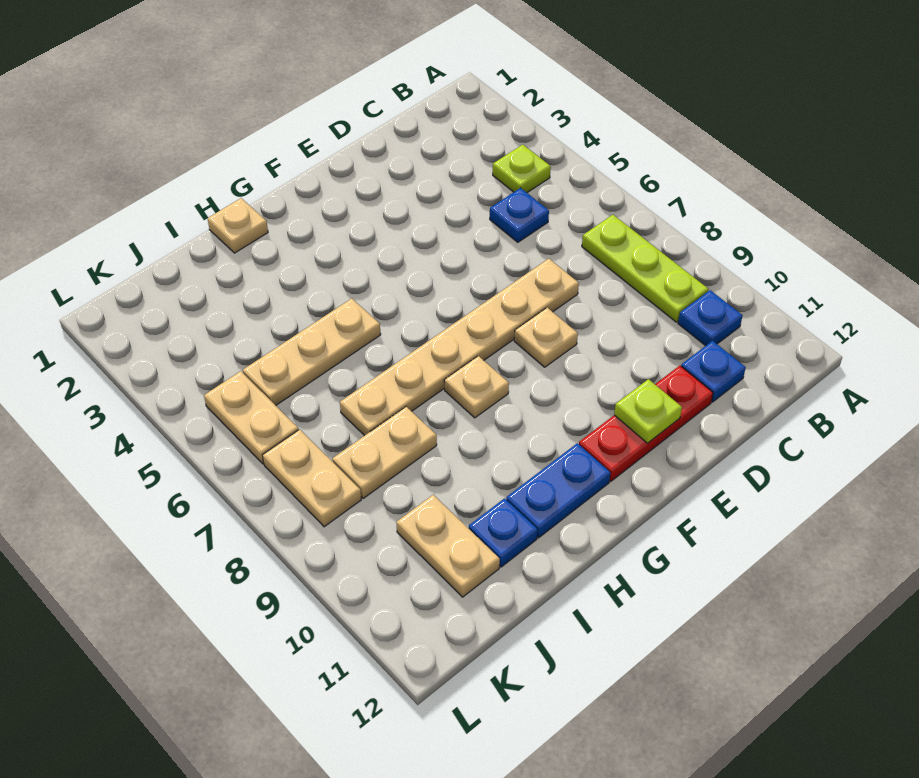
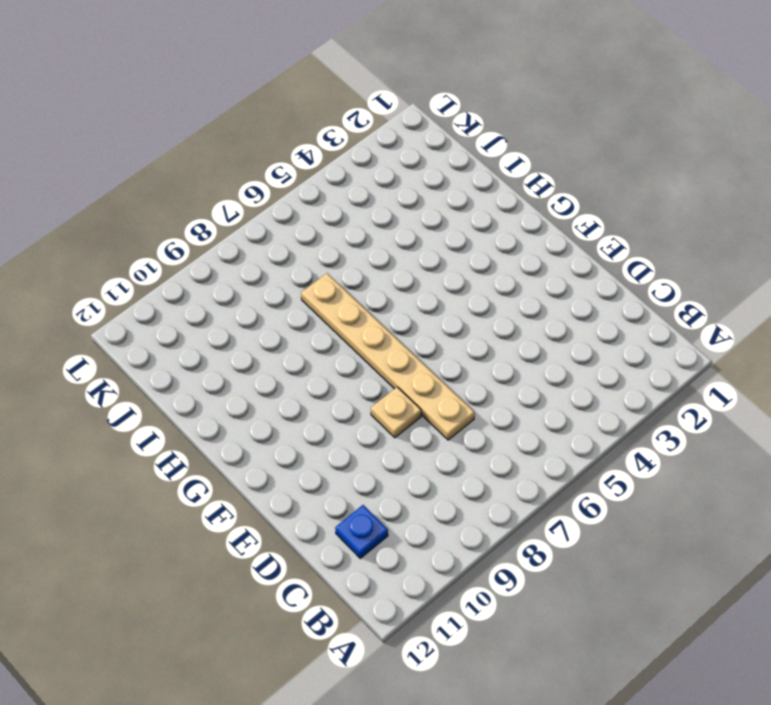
none -> lime plate B4 level 1
none -> lime plate B7:B9 level 1
none -> blue plate B10 level 1

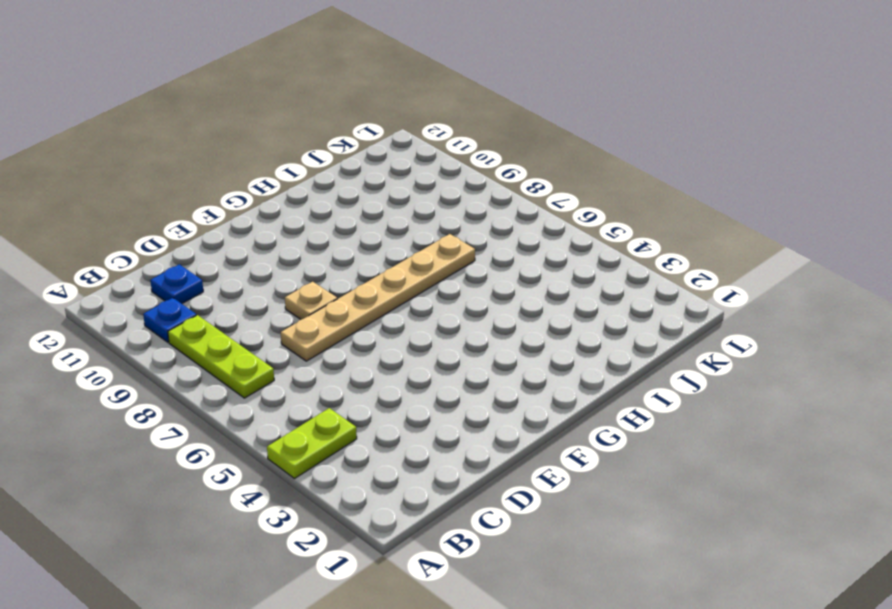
lime plate A4:B4 level 1 -> lime plate B4 level 1
none -> blue plate C5 level 1
none -> red plate D11:F11 level 1
none -> tan plate G8 level 1

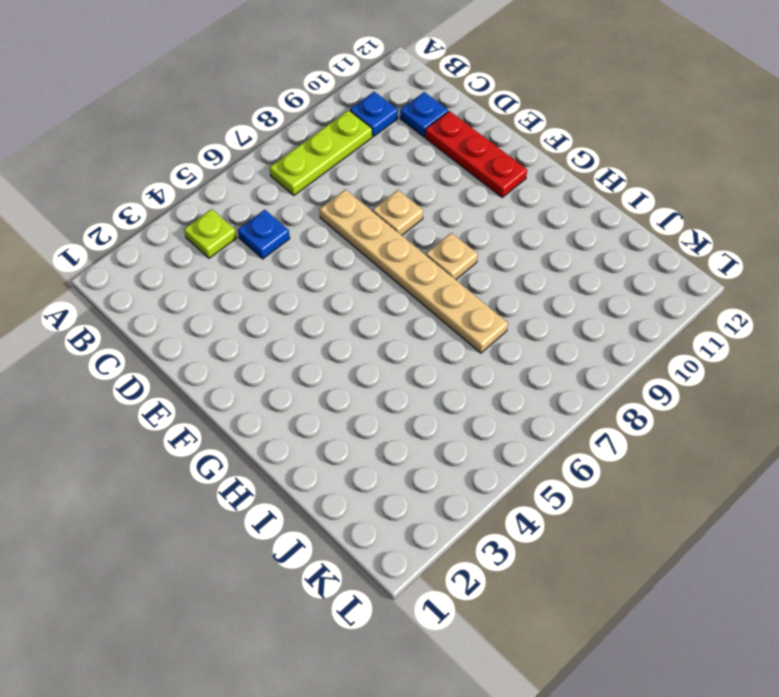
none -> blue plate G11:H11 level 1
none -> tan plate H1 level 1
none -> tan plate H5:J5 level 1

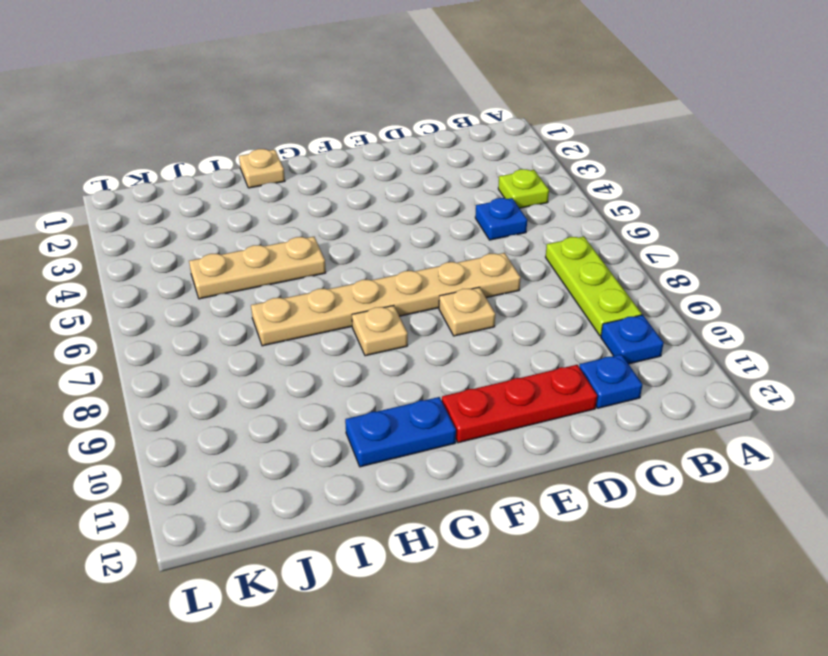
none -> tan plate I8:J8 level 1
none -> blue plate I11 level 1
none -> tan plate J10:J11 level 1

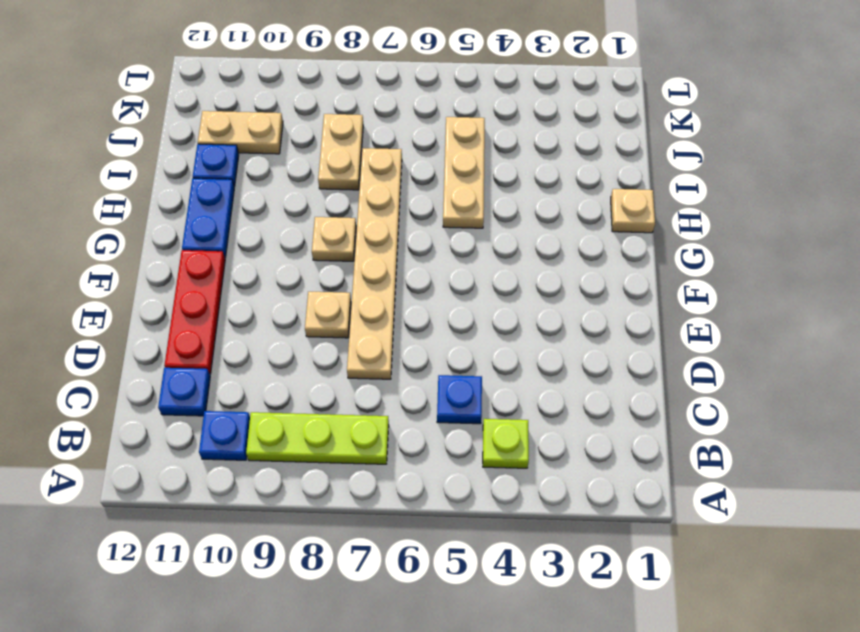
none -> tan plate K5:K6 level 1
none -> tan plate K7:K8 level 1
none -> lime plate E11 level 2

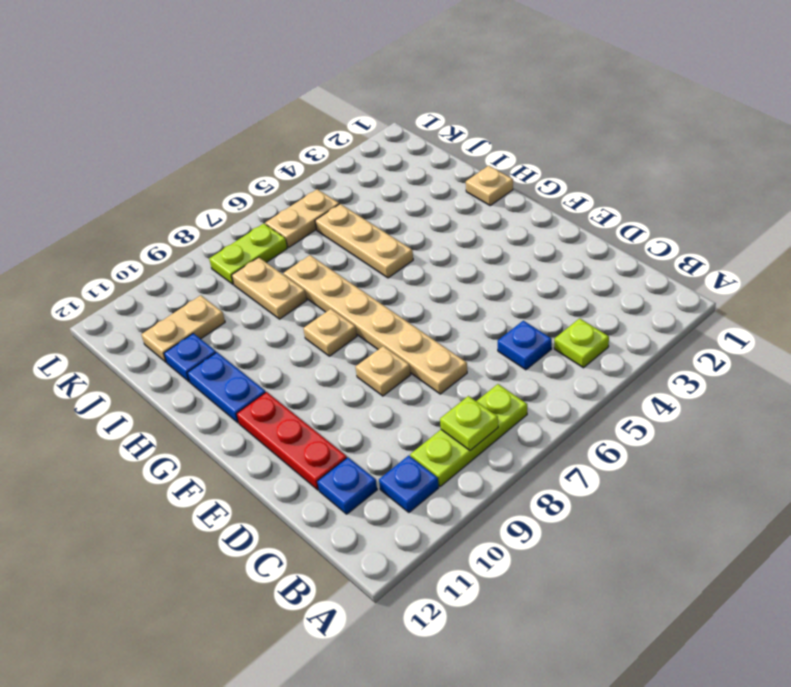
lime plate B8 level 2 -> lime plate E11 level 2
lime plate K7:K8 level 1 -> tan plate K7:K8 level 1

